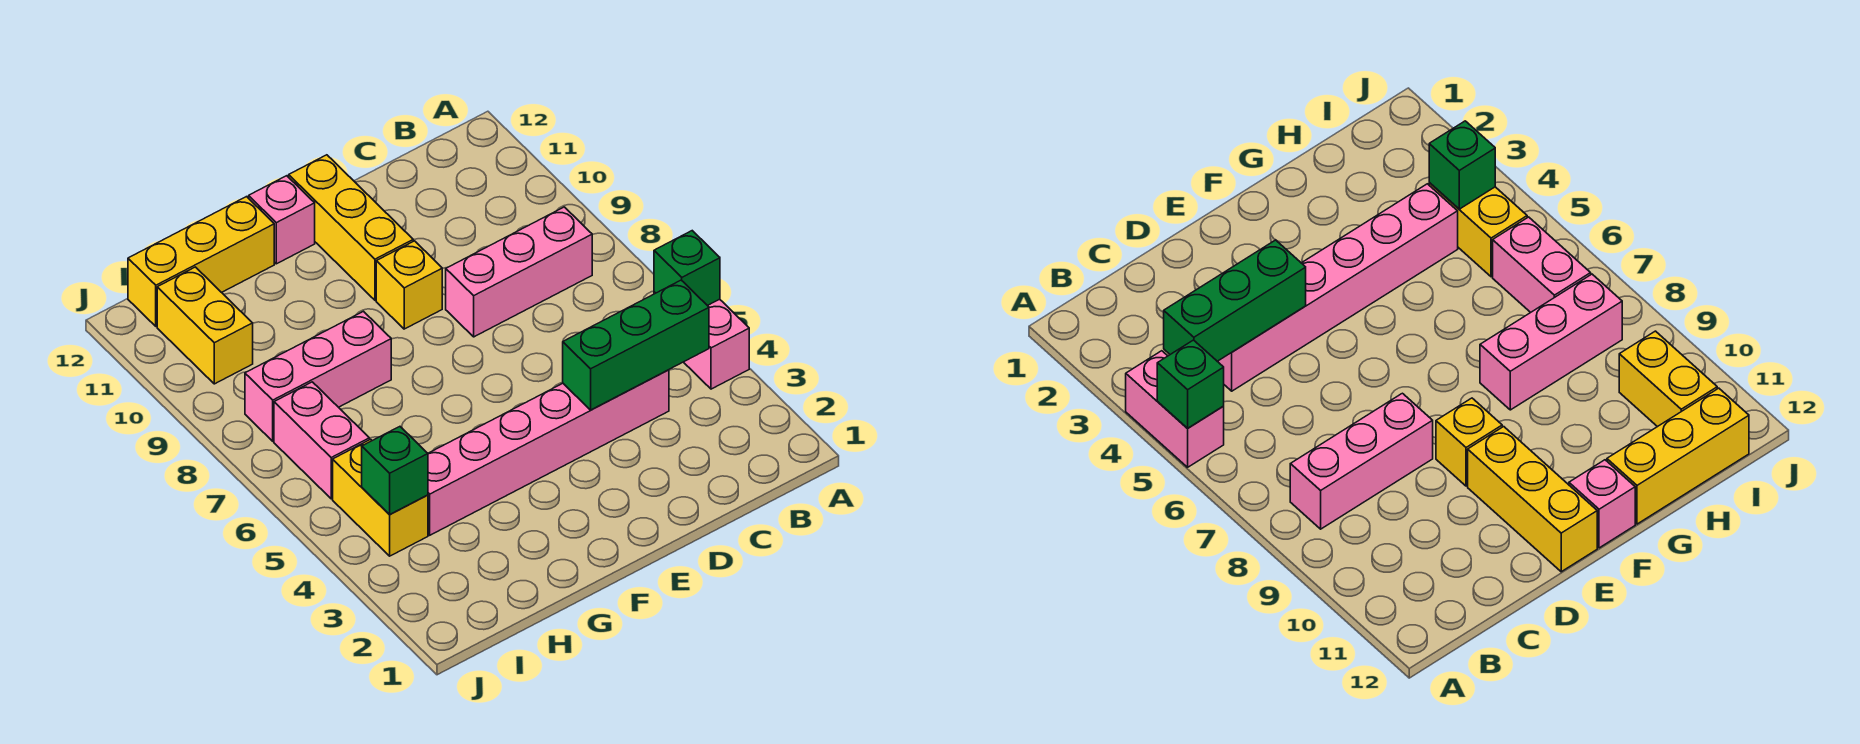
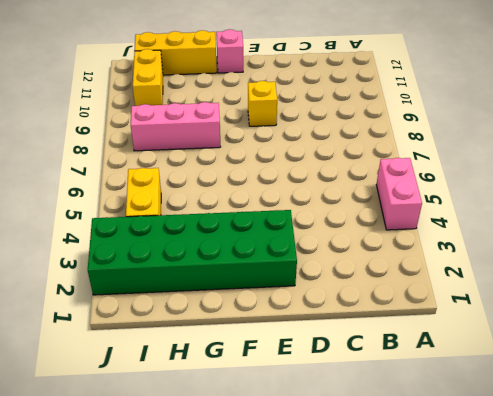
green brick E2:J3 level 1 -> none
none -> pink brick B8:D8 level 1
none -> pink brick C4:H4 level 1
none -> yellow brick E10:E12 level 1

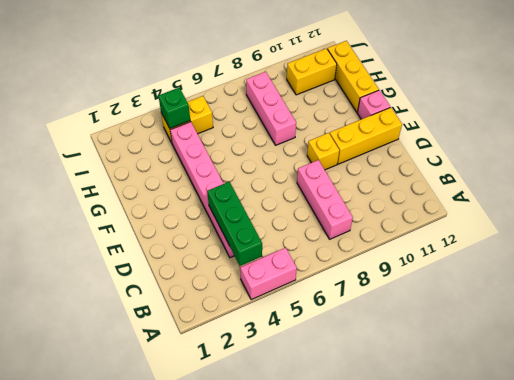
none -> pink brick I6:I7 level 1
none -> green brick A5 level 2

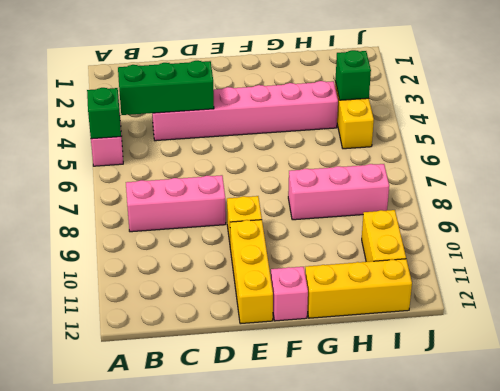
none -> pink brick I6:I7 level 1

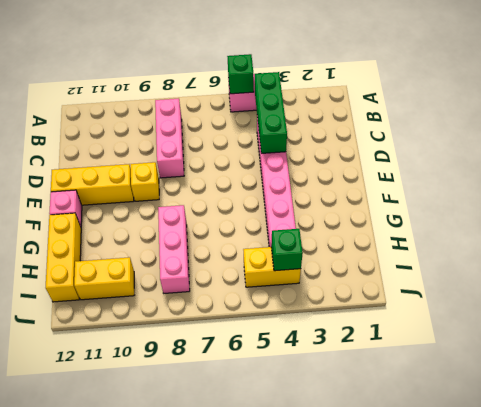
none -> pink brick I6:I7 level 1

